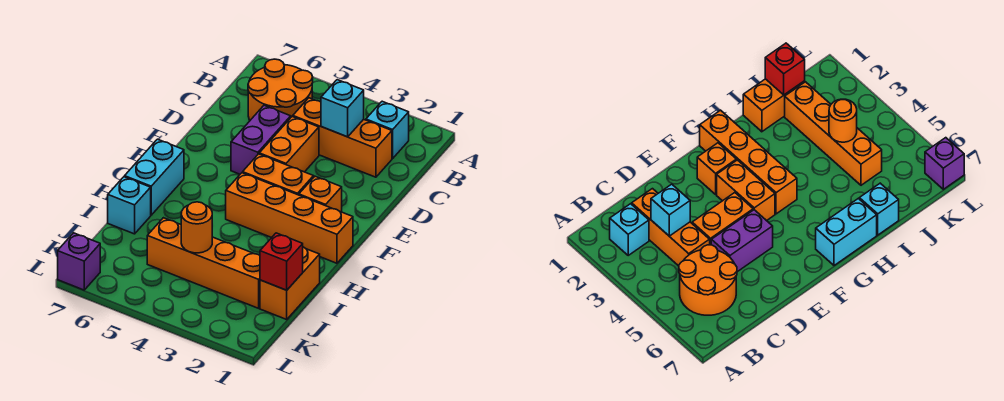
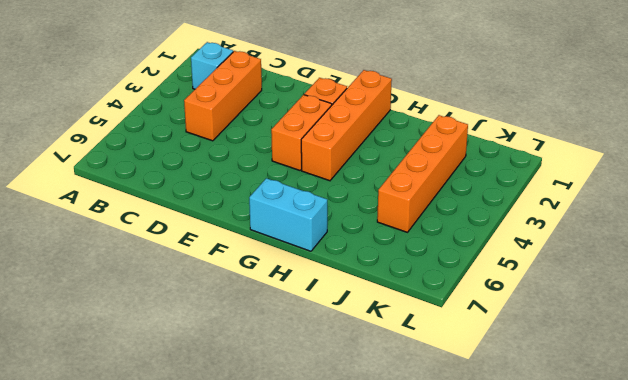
none -> orange round brick B5:C6 level 1
none -> orange brick D4:E4 level 1
none -> purple brick D5:E5 level 1

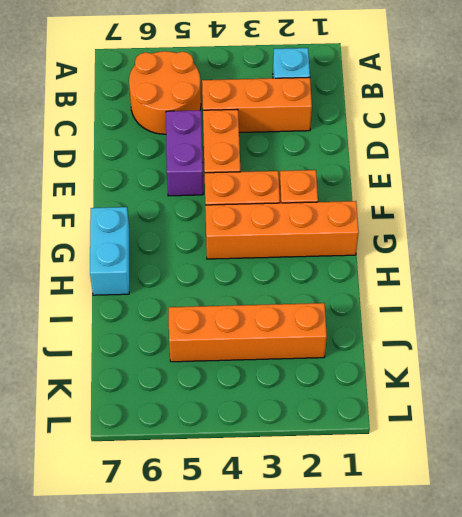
none -> orange brick I1:J1 level 1
none -> cyan brick I7 level 1
none -> purple brick L7 level 1

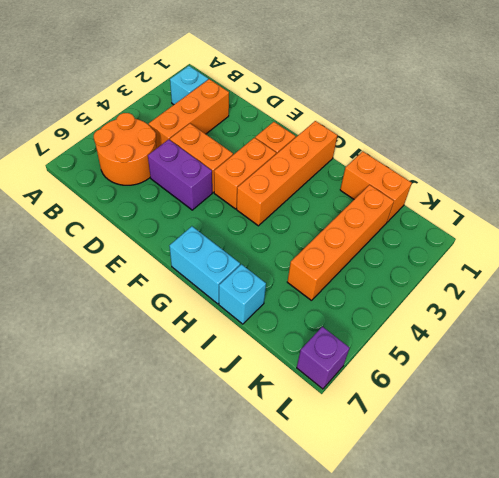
none -> cyan brick C3 level 2
none -> red brick J1 level 2
none -> orange round brick J4 level 2

